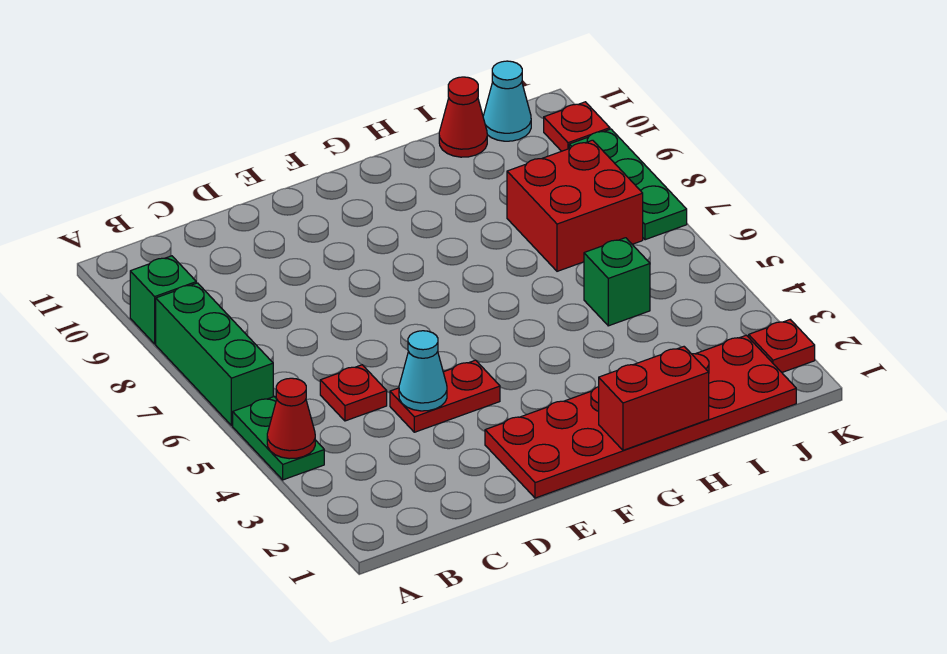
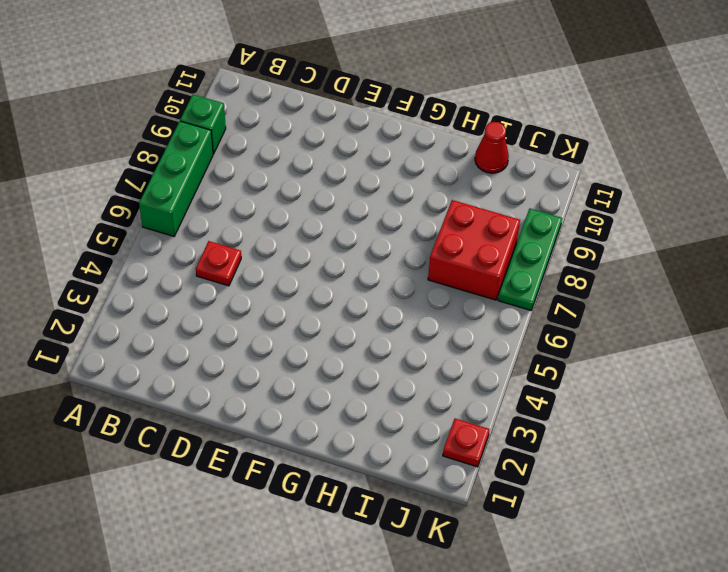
none -> green plate A4:A5 level 1
none -> red plate D4:E4 level 1
none -> red plate E1:J2 level 1

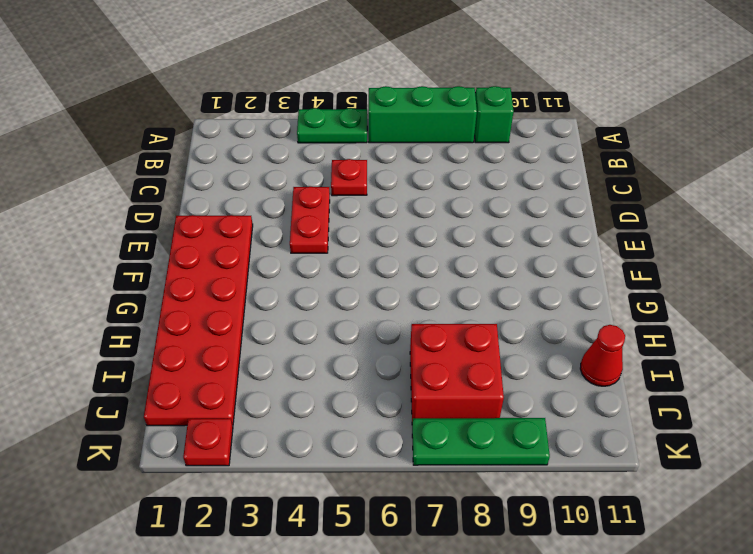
none -> green brick I5 level 1
none -> cyan cone J11 level 1
none -> red plate K10 level 1

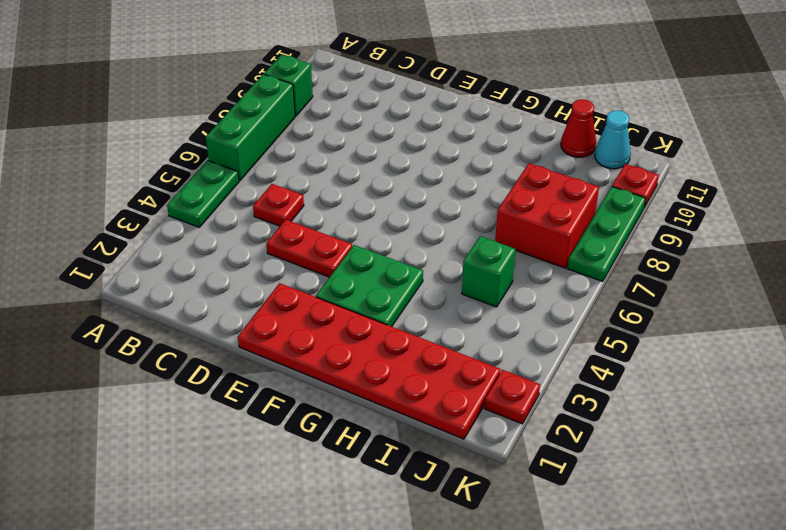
green plate F3:G4 level 1 -> none
none -> red cone A4 level 2
none -> cyan cone D4 level 2
none -> red brick G1:H1 level 2

